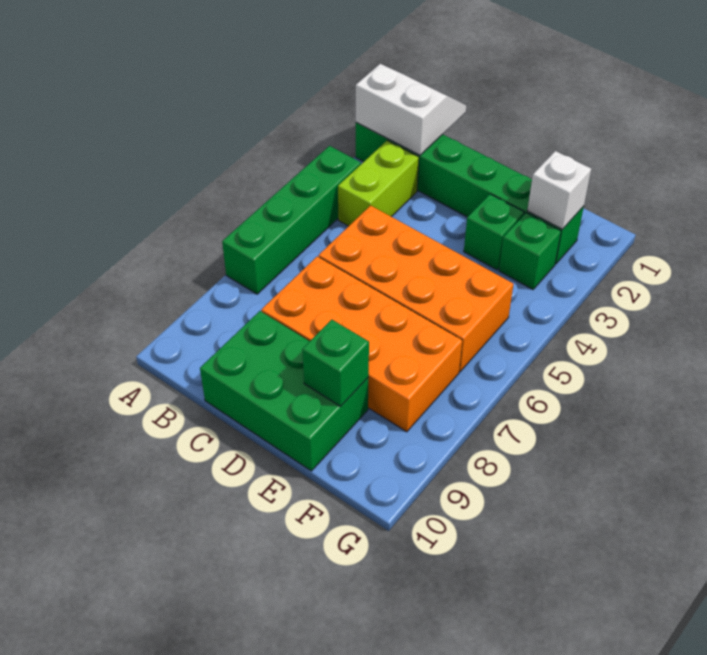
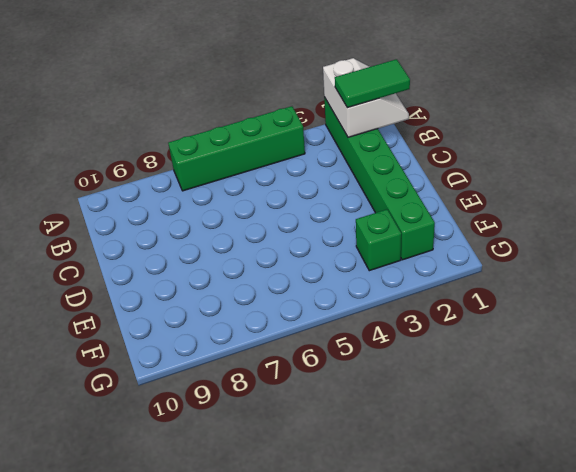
green tile B1:B2 level 3 -> none
none -> lime brick B3:B4 level 1
none -> orange brick C5:F6 level 1

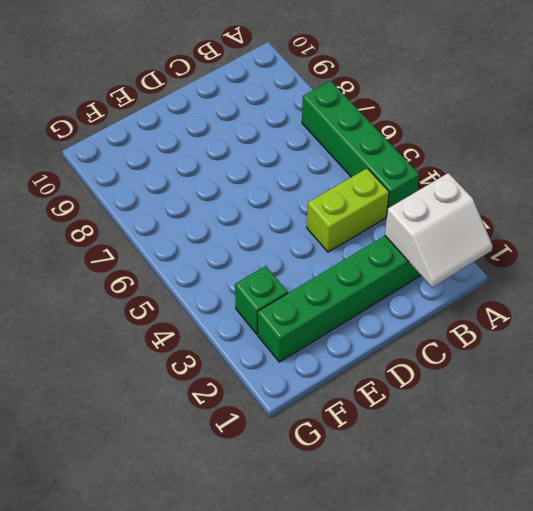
lime brick B4:C4 level 1 -> lime brick B3:B4 level 1
none -> orange brick C5:F6 level 1
none -> orange brick C7:F8 level 1

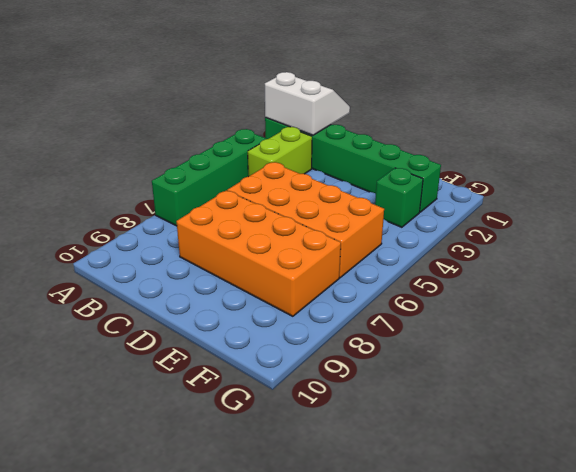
none -> green brick C9:E10 level 1
none -> green brick E3 level 1

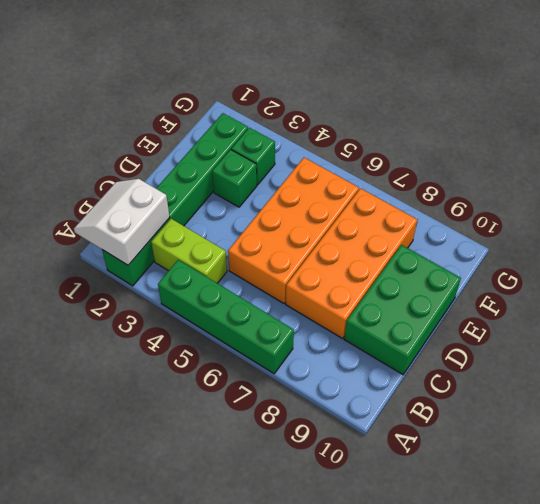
none -> green brick E9 level 2
none -> white brick F2 level 2

